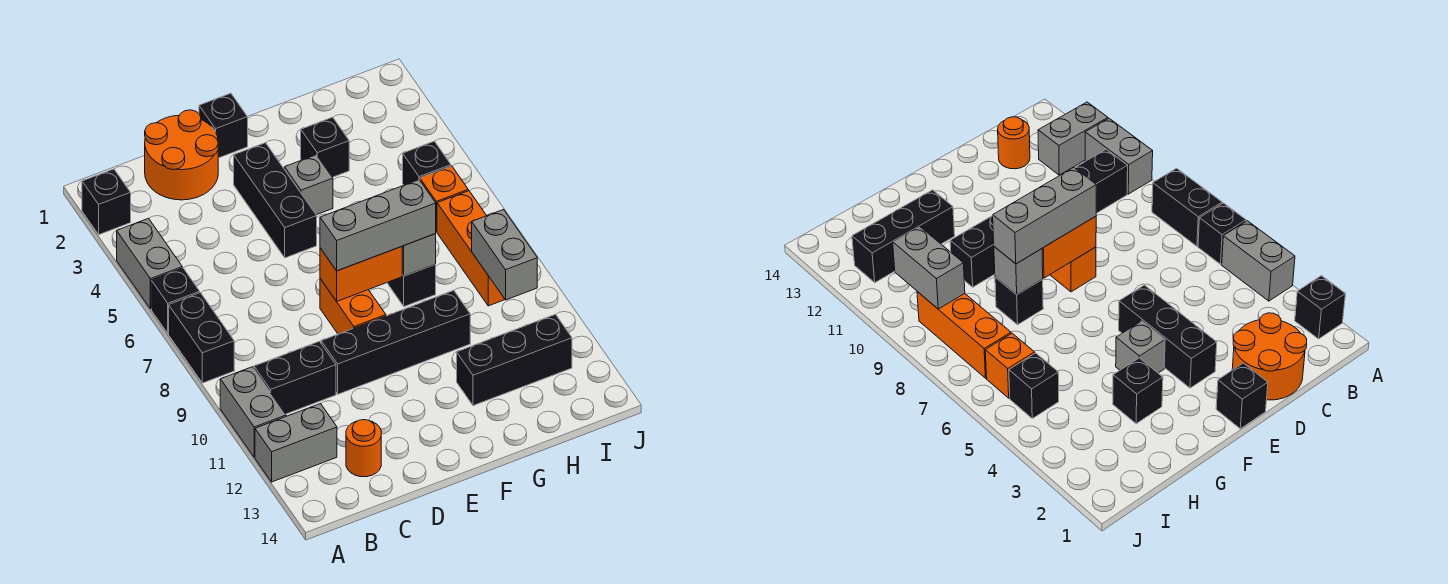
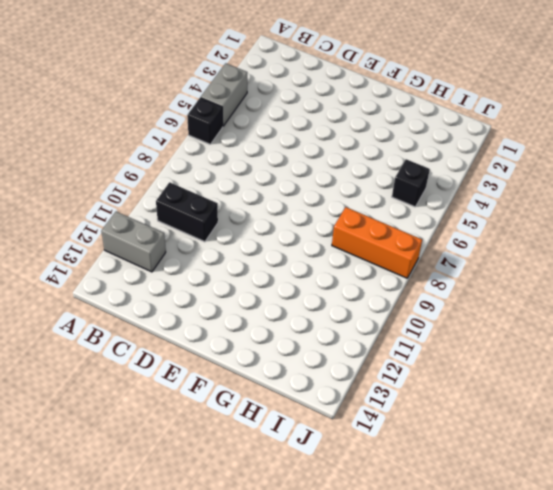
orange brick H8:J8 level 1 -> orange brick I7:I9 level 1
none -> black brick A2 level 1
none -> black brick A7:A8 level 1
none -> grey brick A10:A11 level 1

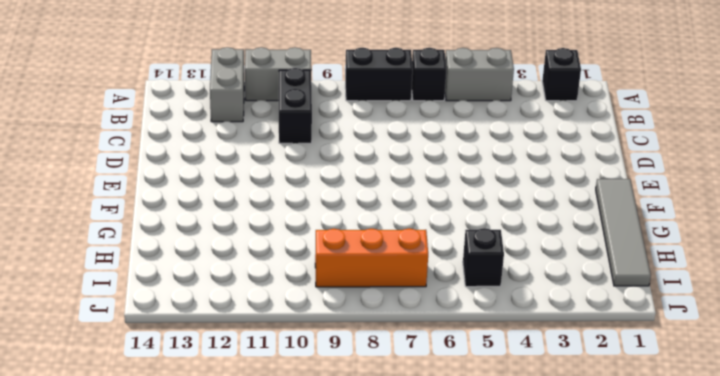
grey tile F1:I1 level 1 -> none
none -> orange round brick C1:D2 level 1
none -> orange round brick C13 level 1
none -> black brick D10:G10 level 1

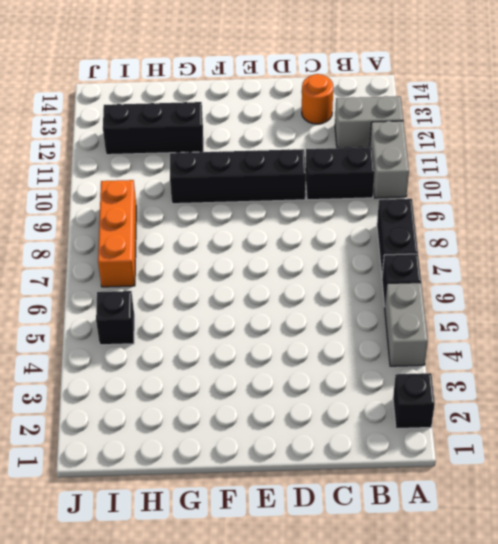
none -> orange round brick C1:D2 level 1
none -> black brick E1 level 1
none -> black brick E3:E5 level 1

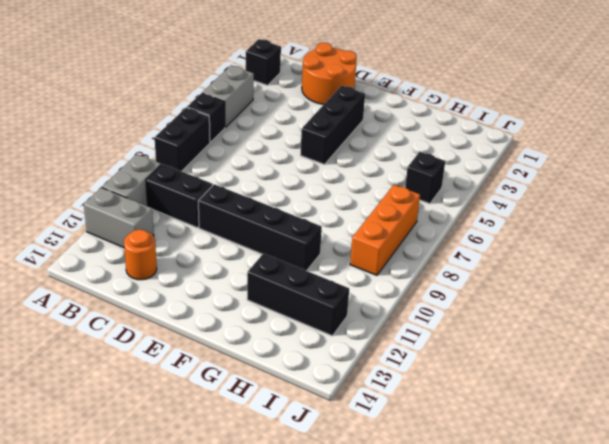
none -> black brick E1 level 1
none -> orange brick E8:E9 level 1
none -> grey brick F4 level 1

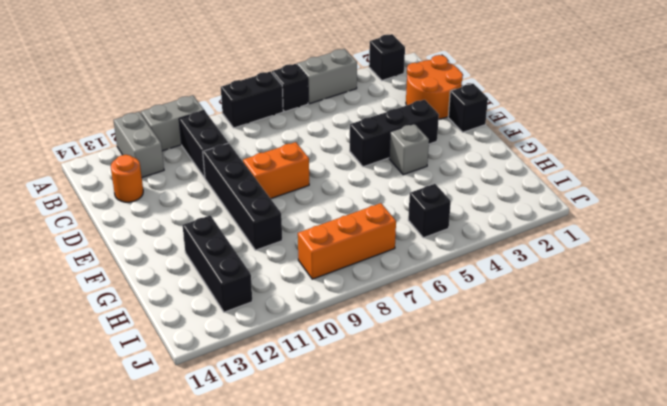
none -> black brick G3 level 1
none -> black brick G8 level 1
none -> orange brick I6 level 1

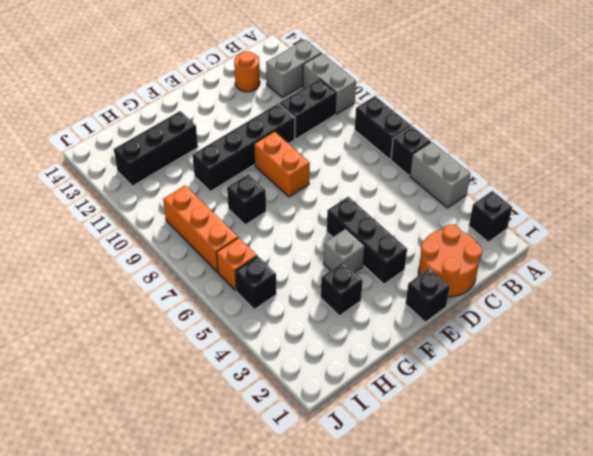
none -> orange brick E8:F8 level 2
none -> grey brick G8 level 2
none -> grey brick I9:I10 level 2

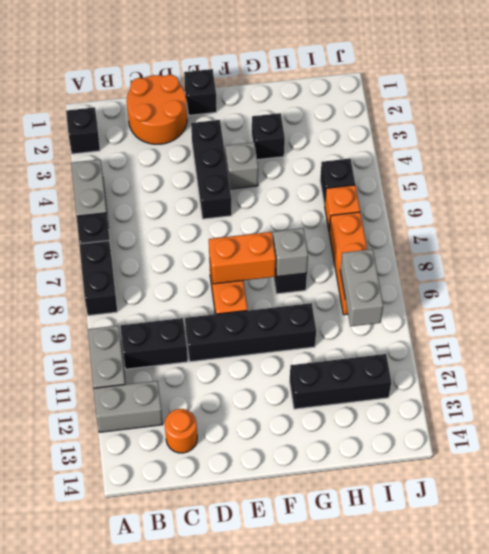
none -> grey brick E8:G8 level 3

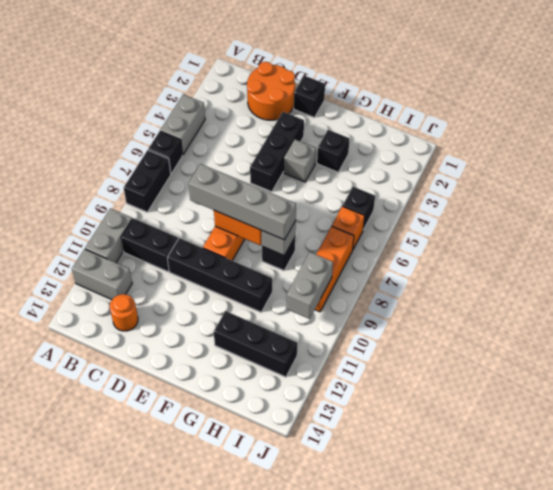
grey brick D8:G8 level 3 -> grey brick E8:G8 level 3
none -> black brick A2 level 1

